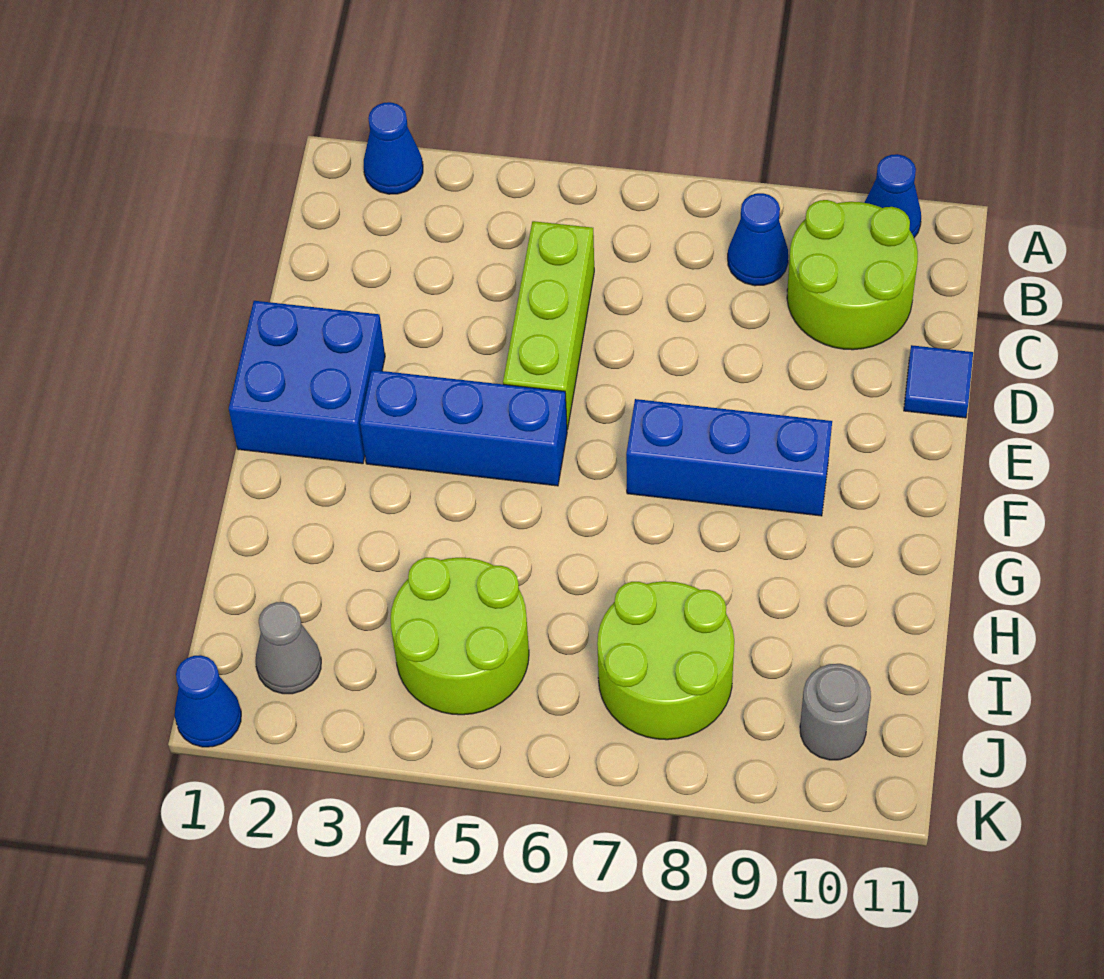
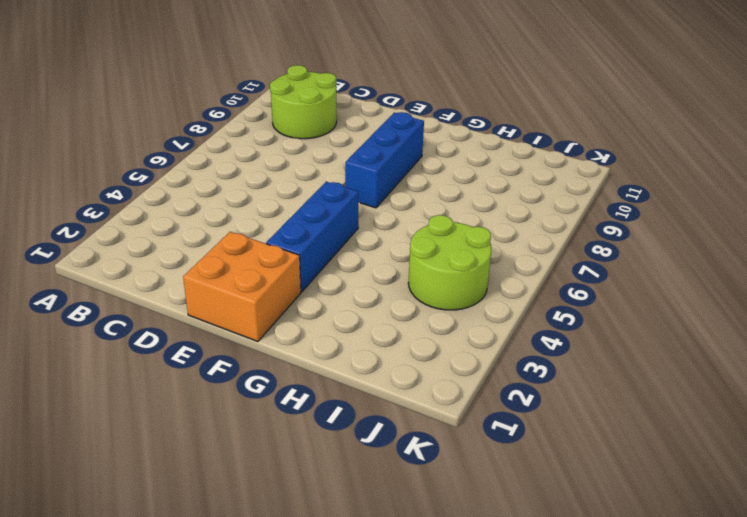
orange brick E1:F2 level 1 -> blue brick E1:F2 level 1
none -> blue cone A2 level 1
none -> blue cone A10 level 1
none -> blue cone B8 level 1

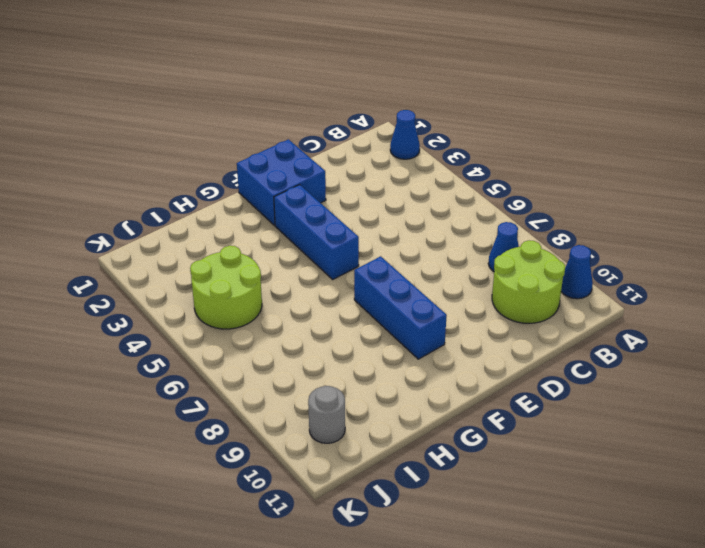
none -> lime brick C5:E5 level 1
none -> blue tile D11 level 1
none -> lime round brick I7:J8 level 1

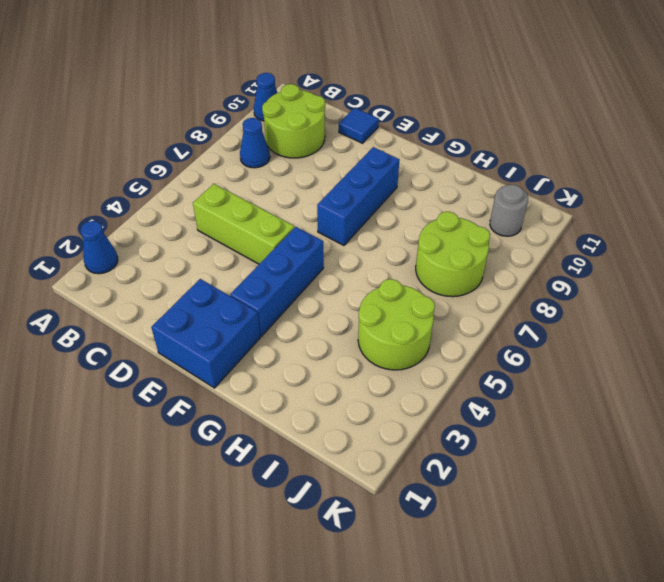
none -> grey cone J2 level 1
none -> blue cone K1 level 1

